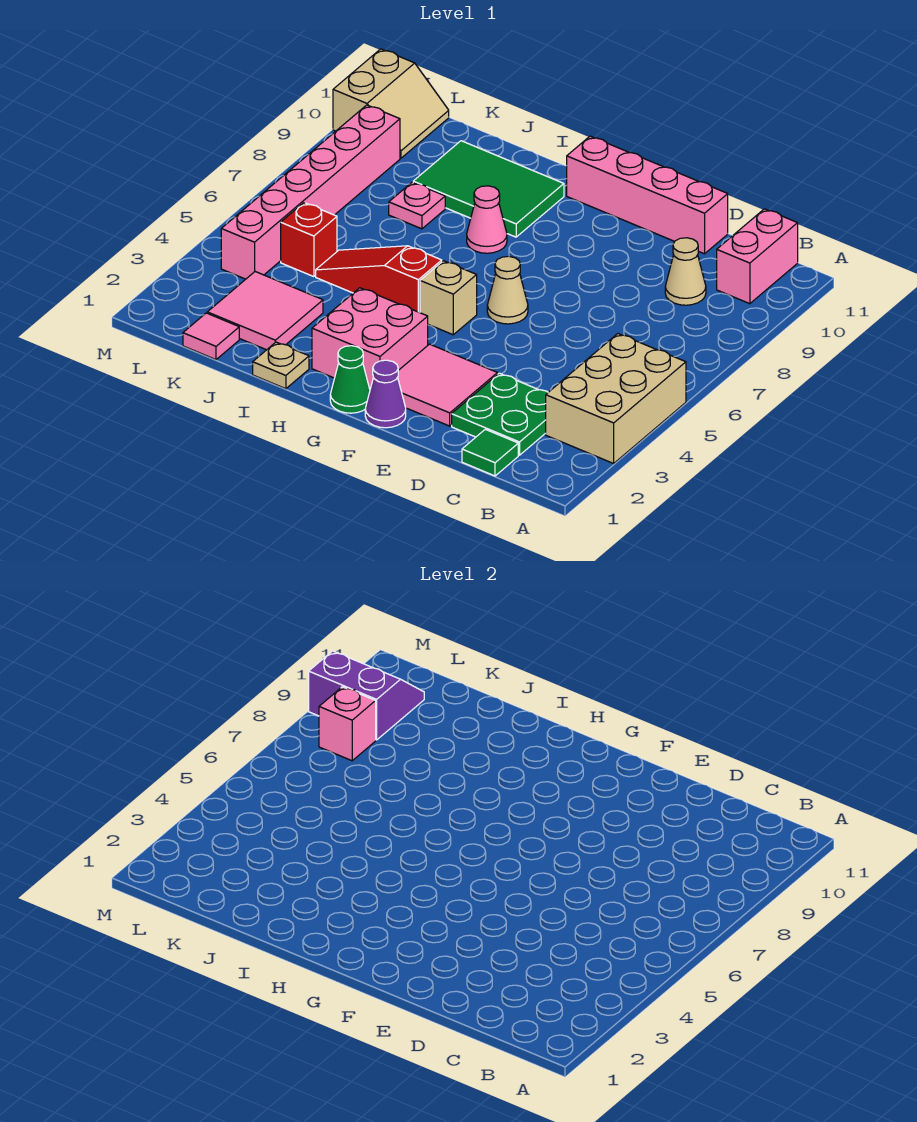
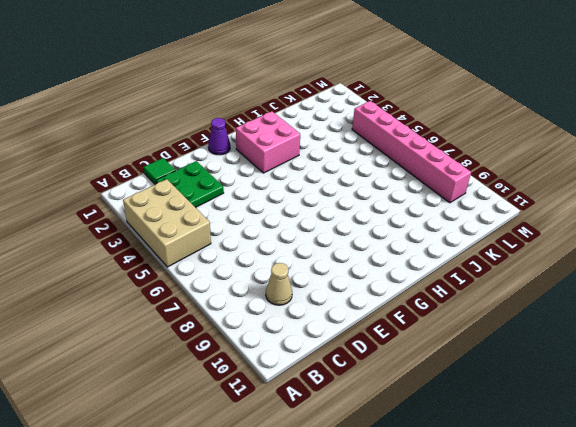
none -> pink brick B10:B11 level 1
none -> pink brick D11:G11 level 1
none -> pink tile E2:F3 level 1

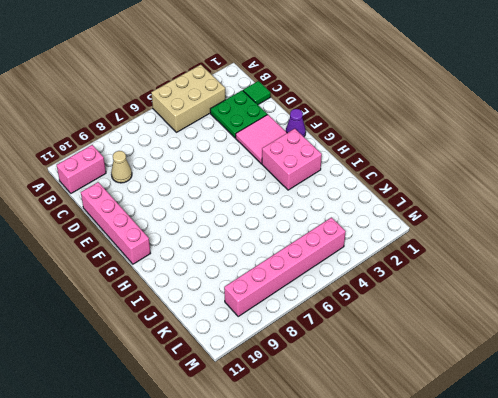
none -> tan cone F6 level 1
none -> green cone G1 level 1
none -> tan brick G5 level 1

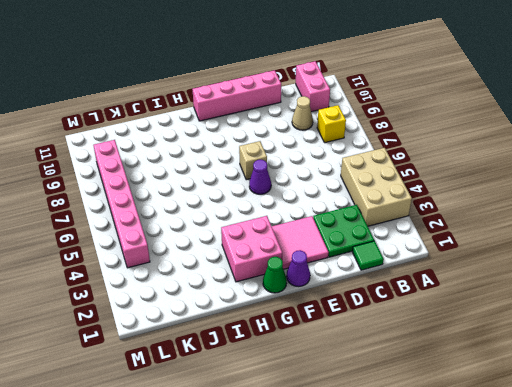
yellow brick B8 level 1 -> none
purple cone F6 level 1 -> tan cone F6 level 1
tan brick F7 level 1 -> tan brick G5 level 1
none -> red slope H5:J5 level 1 top H
none -> pink cone H8 level 1
none -> green tile H9:J10 level 1

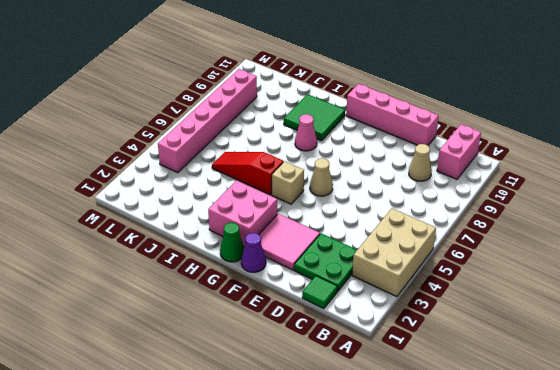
green tile H9:I10 level 1 -> green tile H9:J10 level 1
none -> tan plate I1 level 1
none -> pink tile J2:K3 level 1
none -> pink plate J8 level 1

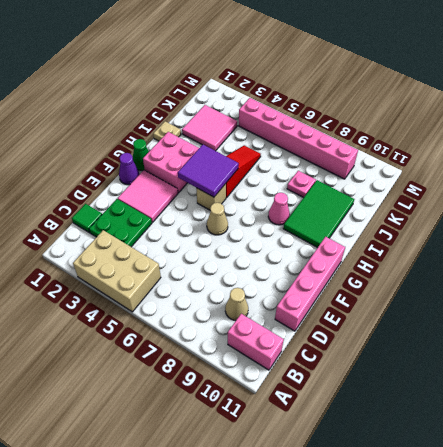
purple tile G4:H5 level 2 -> none
none -> pink tile K1 level 1
none -> red brick K5 level 1
none -> tan slope L10:M11 level 1 top M

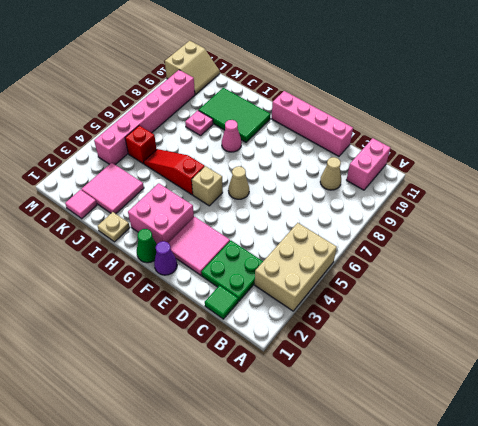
none -> pink brick L8 level 2
none -> purple slope L9:M10 level 2 top 9

